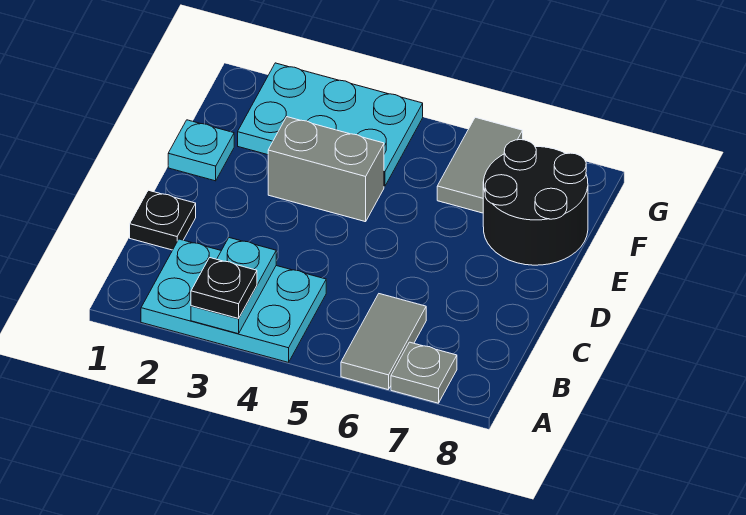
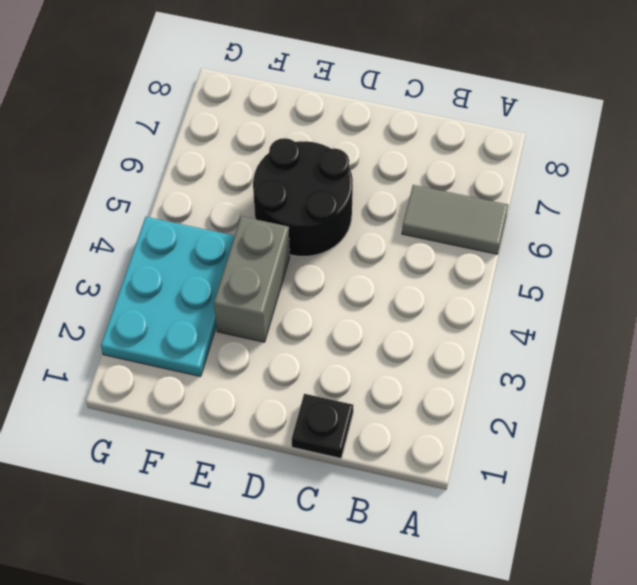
black round brick D5:E6 level 1 -> black round brick E7:F8 level 1
none -> cyan plate A2:B4 level 1
none -> grey plate A7 level 1

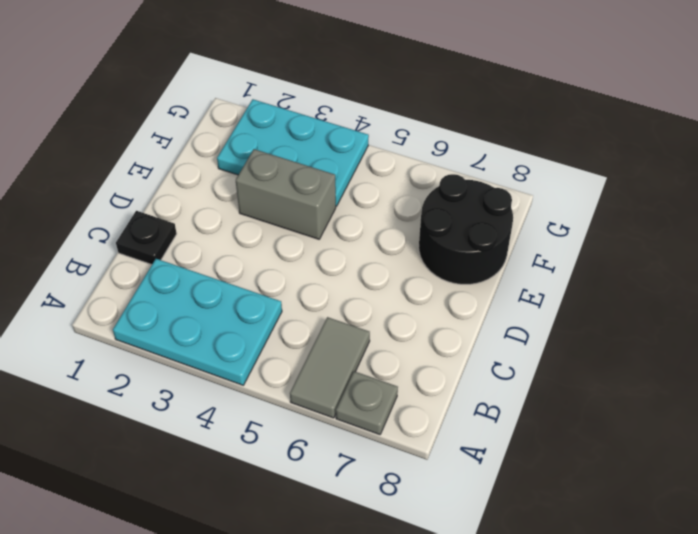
none -> cyan plate E1 level 1
none -> grey tile F6:G6 level 1

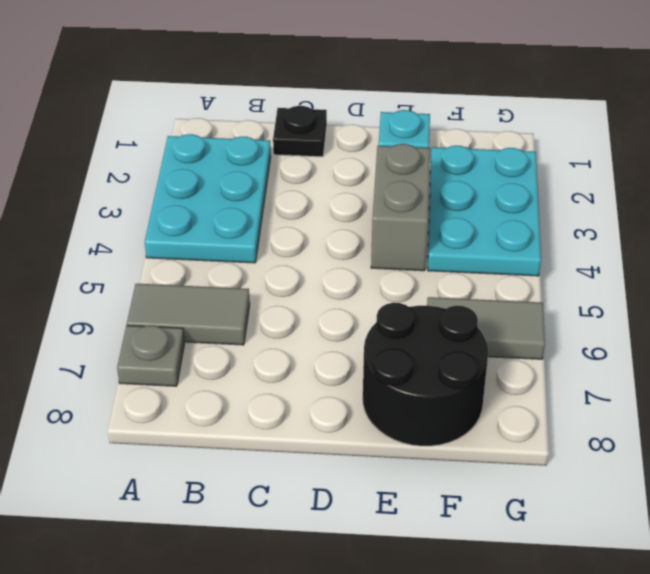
none -> cyan plate A3:B3 level 2
none -> black plate A3 level 3

